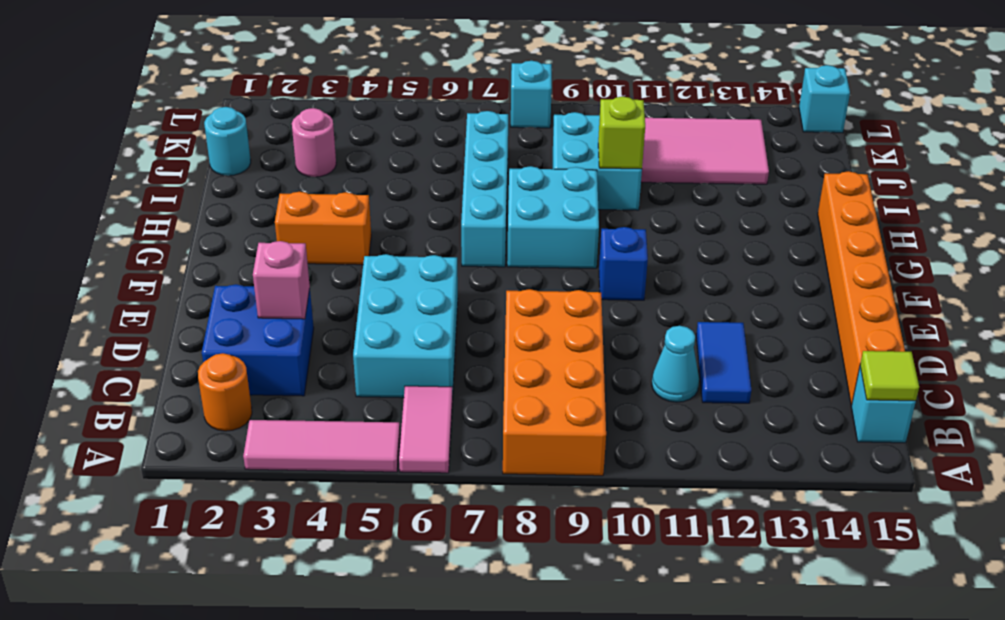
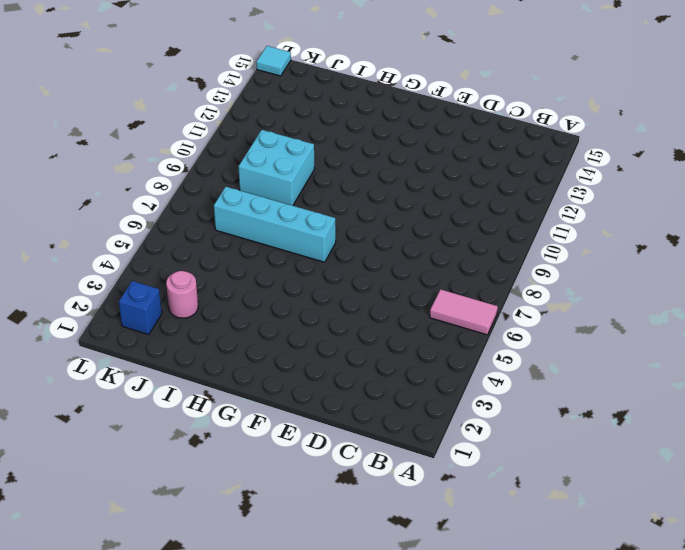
blue brick K2 level 1 -> blue brick F10 level 1
cyan tile L15 level 1 -> cyan brick L15 level 1
none -> pink tile A3:A5 level 1
none -> orange brick A8:D9 level 1
none -> orange round brick B2 level 1

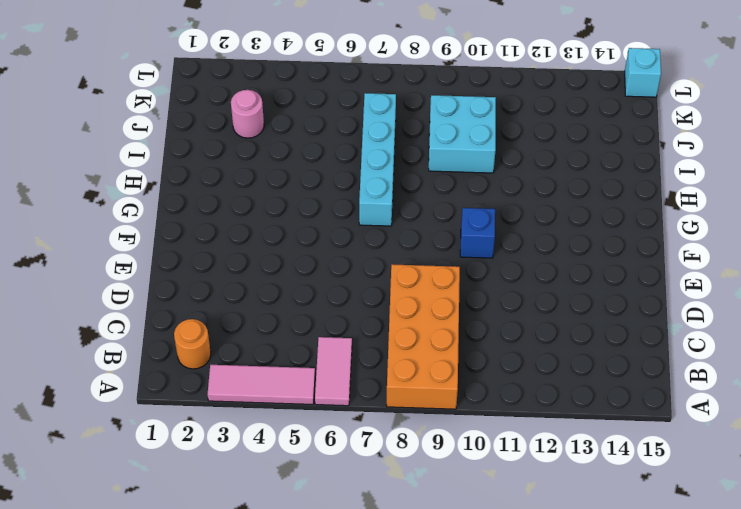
none -> cyan brick B15 level 1
none -> blue brick C2:D3 level 1
none -> cyan brick C5:E6 level 1

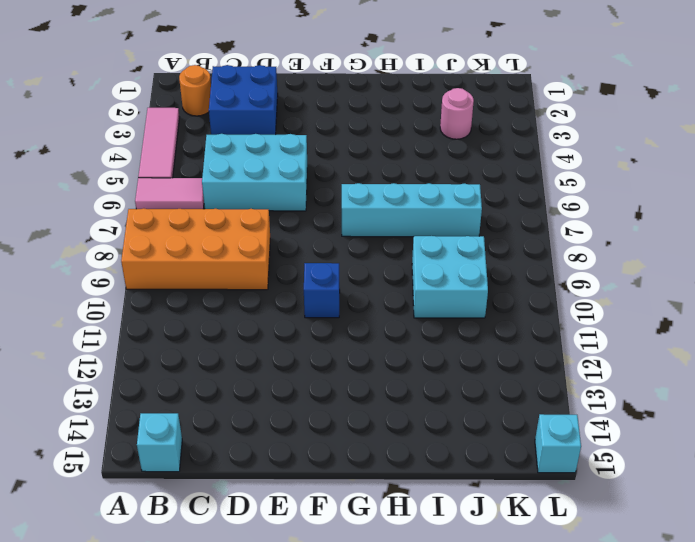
none -> cyan cone C11 level 1
none -> blue tile C12:D12 level 1
none -> orange brick C15:H15 level 1

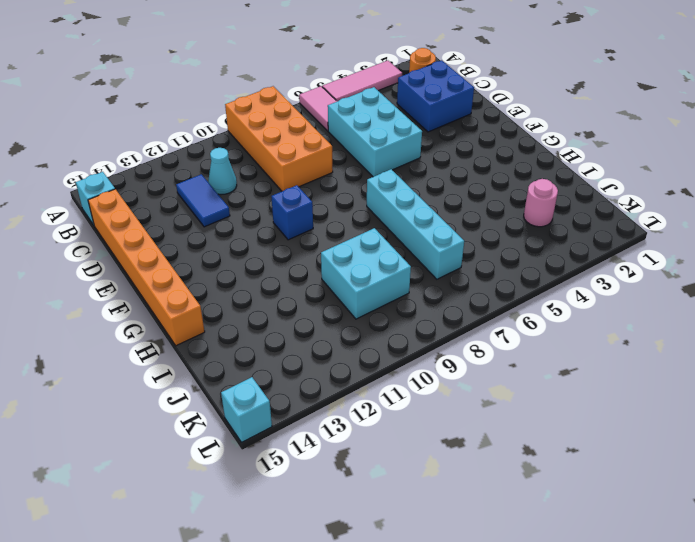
none -> orange brick G3:G4 level 1
none -> cyan brick G8:H9 level 1
none -> cyan round brick J1 level 1

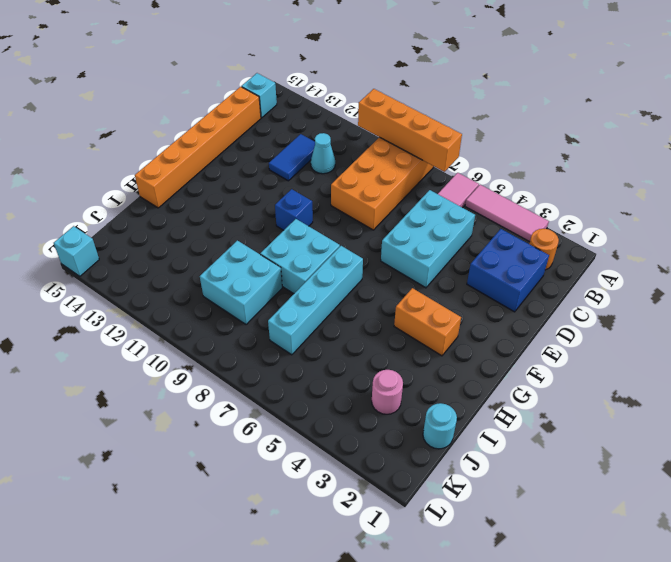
orange brick A7:A10 level 2 -> none
none -> pink tile J11:K13 level 1
none -> cyan brick L8 level 1
none -> lime tile B15 level 2

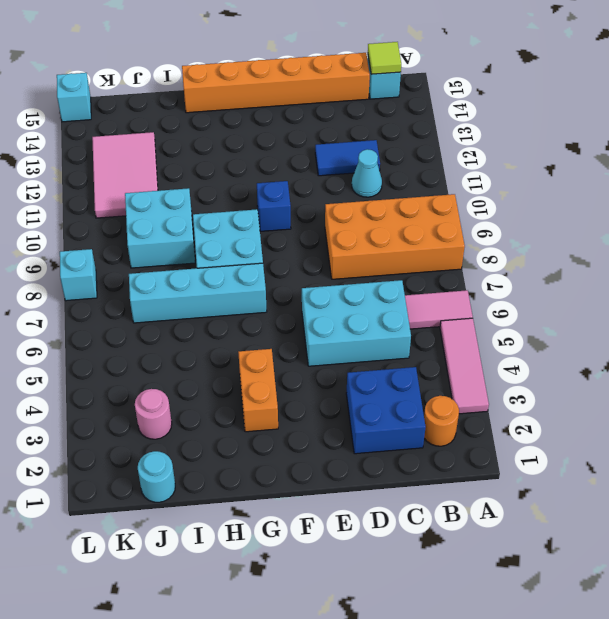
none -> pink brick D3 level 2
none -> lime brick I10 level 2

